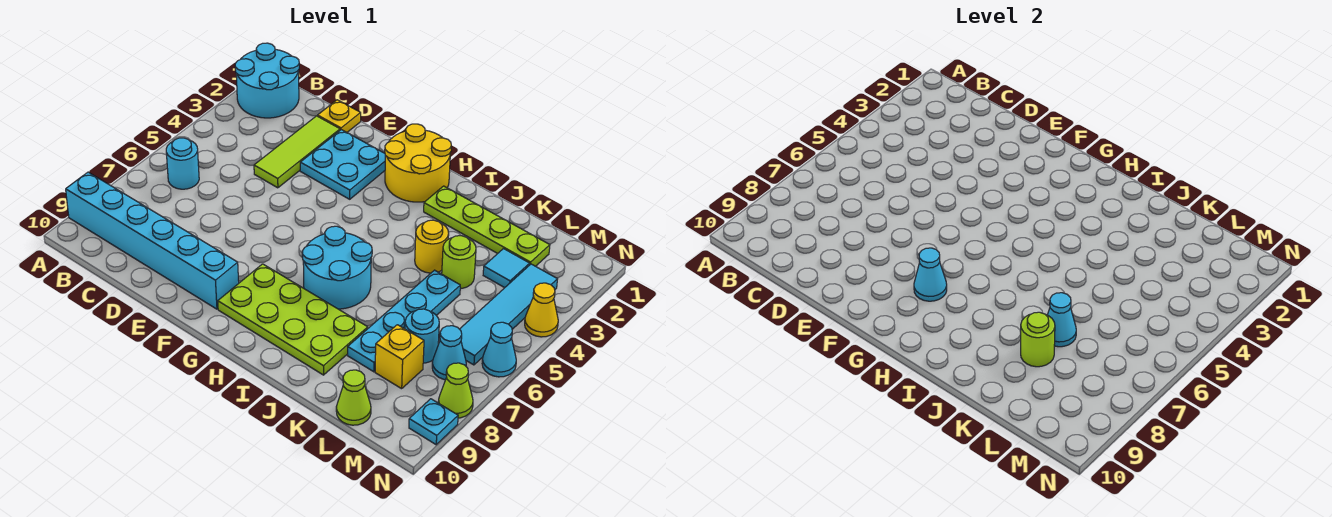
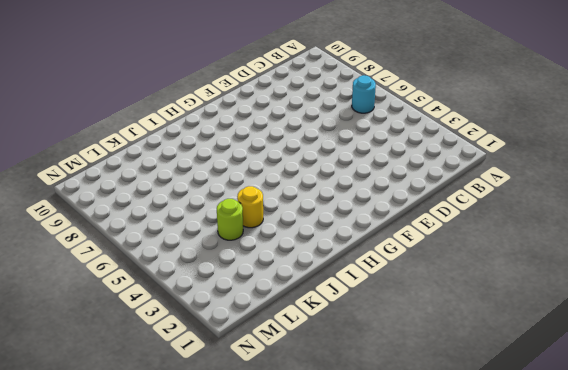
none -> cyan round brick A1:B2 level 1
none -> cyan brick A9:F9 level 1
none -> yellow plate D1 level 1

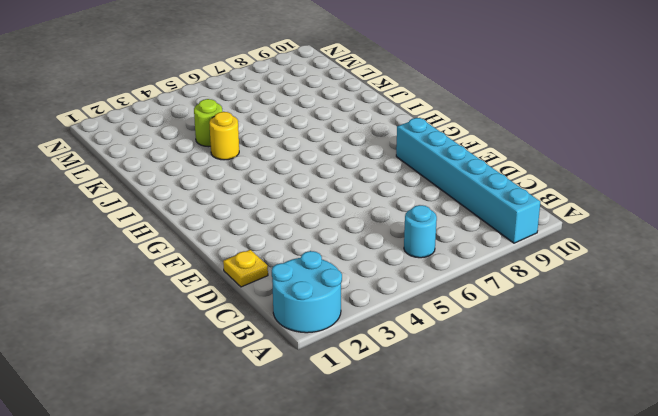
none -> lime tile D2:D4 level 1
none -> cyan plate E2:F3 level 1
none -> yellow round brick G1:H2 level 1

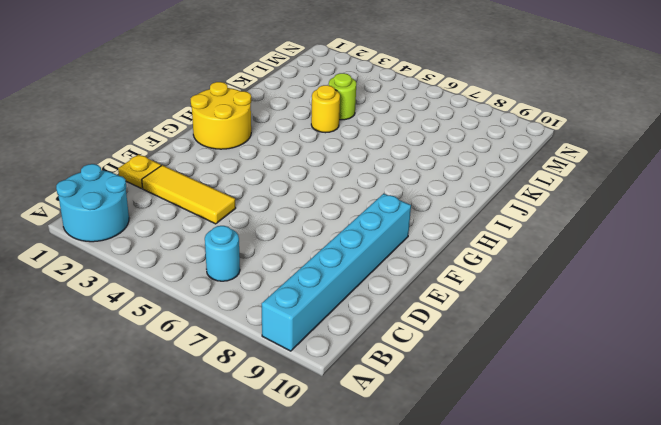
yellow tile D2:D4 level 1 -> lime tile D2:D4 level 1
none -> cyan plate E2:F3 level 1
none -> lime plate G8:J9 level 1
none -> cyan round brick H6:I7 level 1

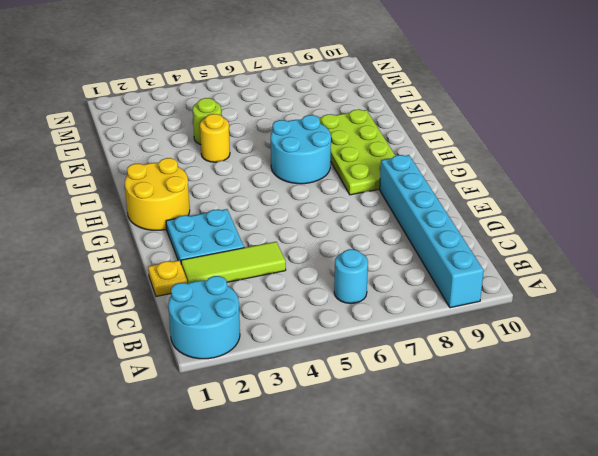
none -> lime plate I2:L2 level 1
none -> cyan plate K5:K8 level 1
none -> cyan tile L3 level 1

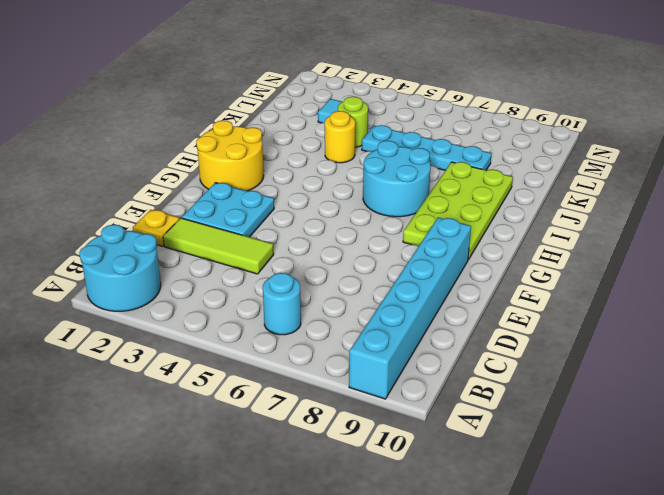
none -> lime plate I2:L2 level 1
none -> cyan round brick L7 level 1
none -> yellow brick L8 level 1

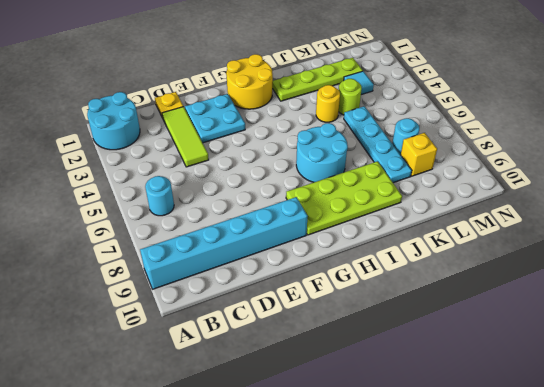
none -> lime cone L10 level 1
none -> cyan tile M3:M6 level 1
none -> cyan cone M7 level 1

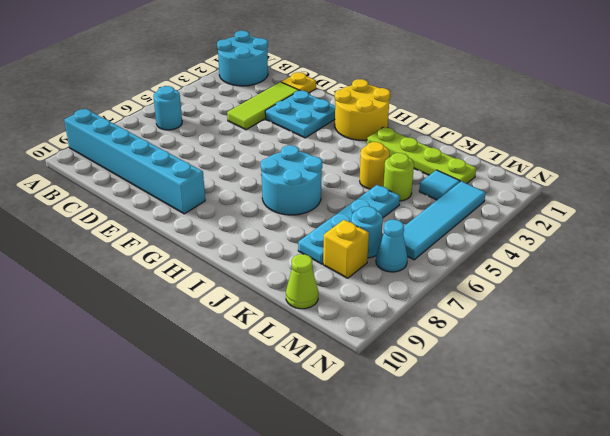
none -> lime plate G8:J9 level 1
none -> yellow cone N4 level 1
none -> cyan cone N6 level 1

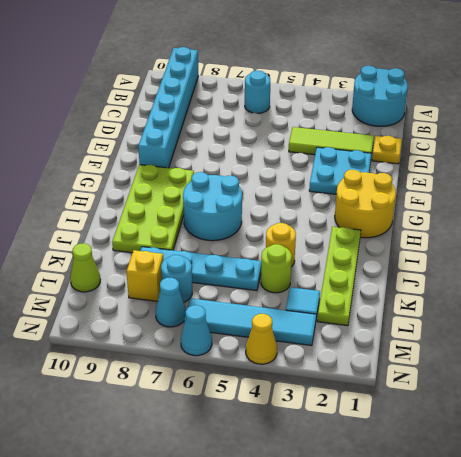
none -> lime cone N8 level 1
none -> cyan plate N9 level 1
none -> cyan cone G8 level 2

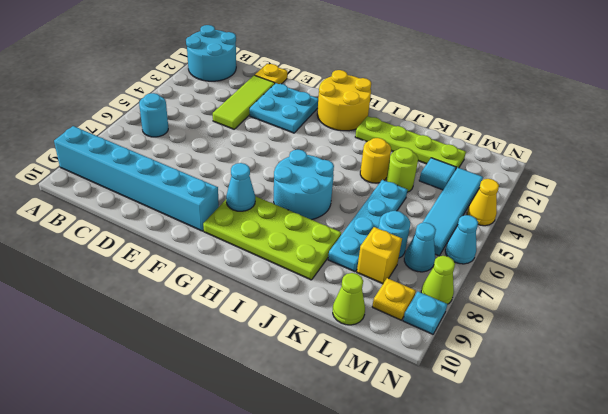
yellow plate M9 level 1 -> none
none -> cyan cone K7 level 2
none -> lime round brick K8 level 2

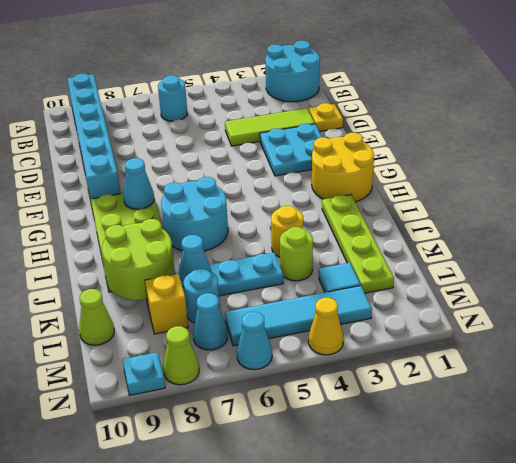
lime round brick J8:K9 level 2 -> lime round brick K8 level 2

